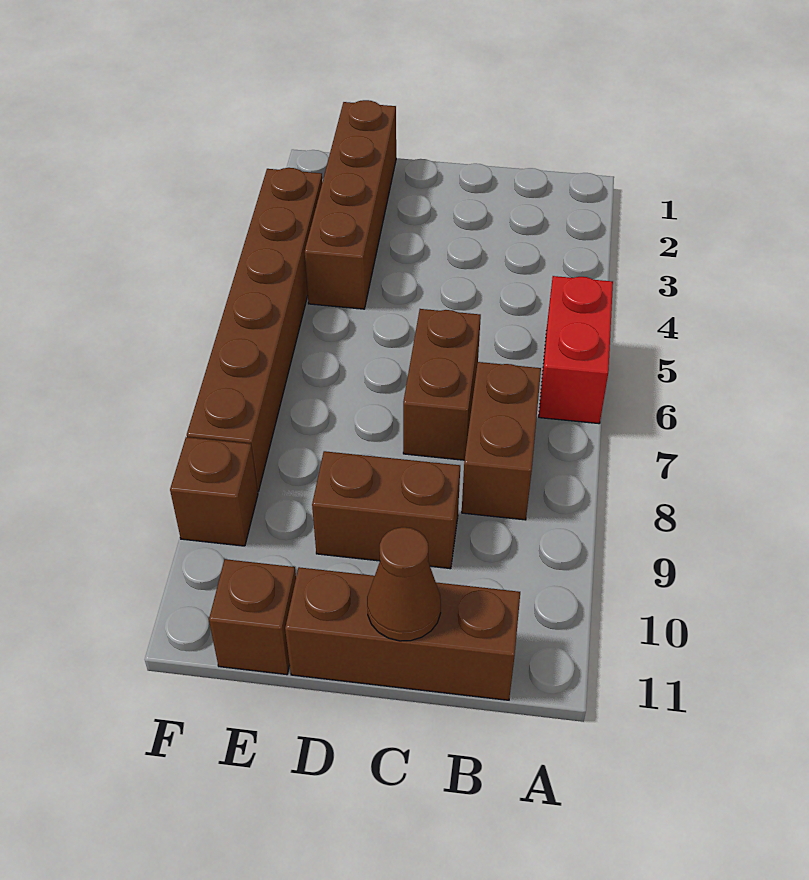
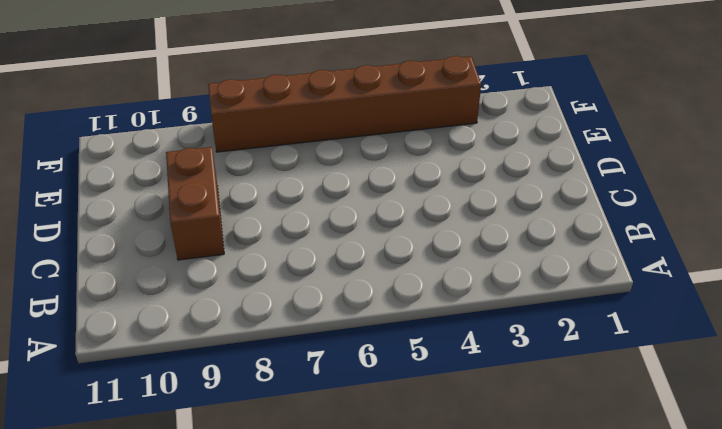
none -> red brick A5:A6 level 1
none -> brown brick B7:B8 level 1

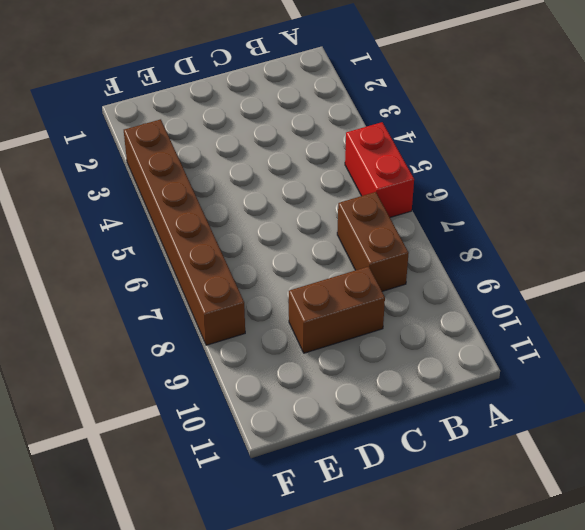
none -> brown brick B11:D11 level 1
none -> brown brick C6:C7 level 1

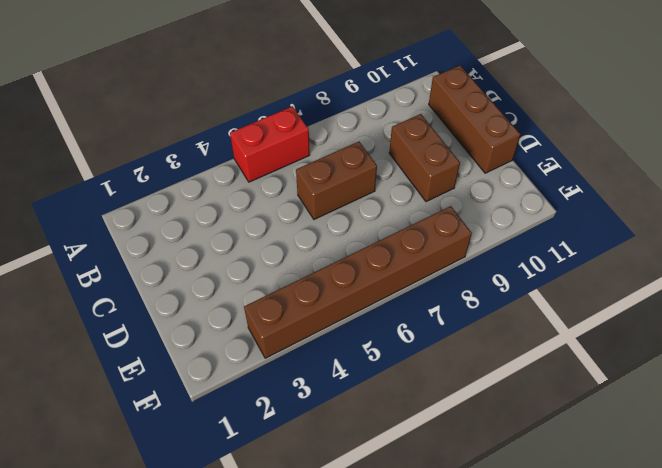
none -> brown brick B7:B8 level 1
none -> brown brick E1:E4 level 1

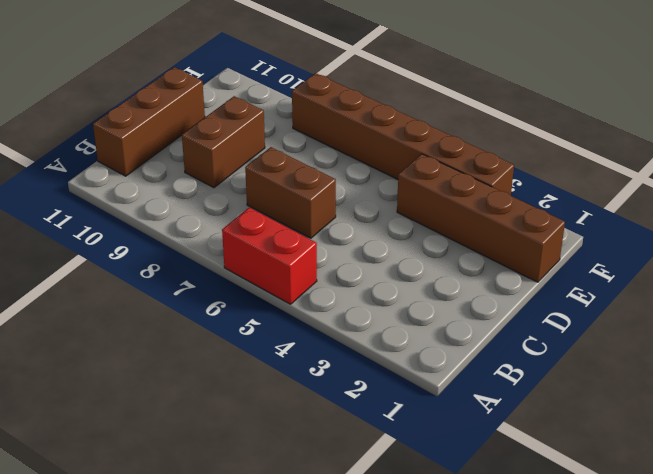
none -> brown brick B7:B8 level 1
none -> brown brick E11 level 1

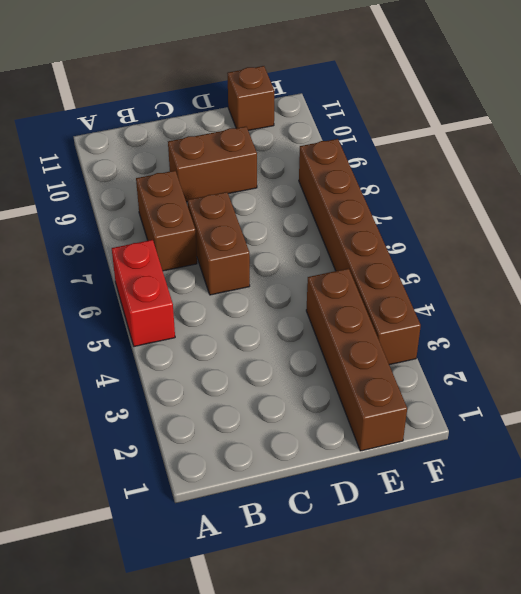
none -> brown brick B11:D11 level 1
none -> brown brick F9 level 1

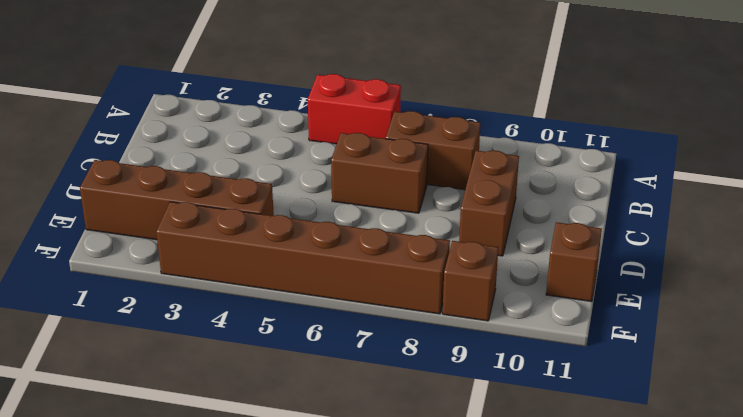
none -> brown brick B11:D11 level 1
none -> brown cone C11 level 2

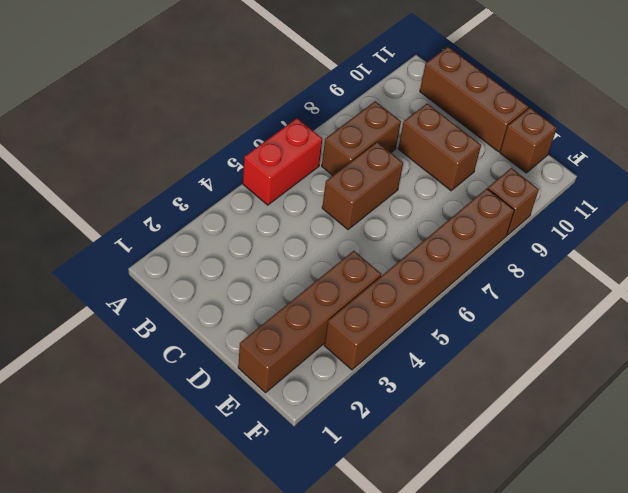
none -> brown cone C11 level 2

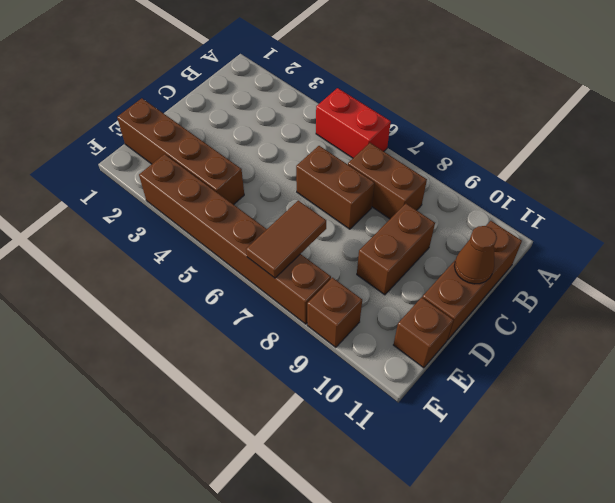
brown tile E7:F7 level 2 -> none

